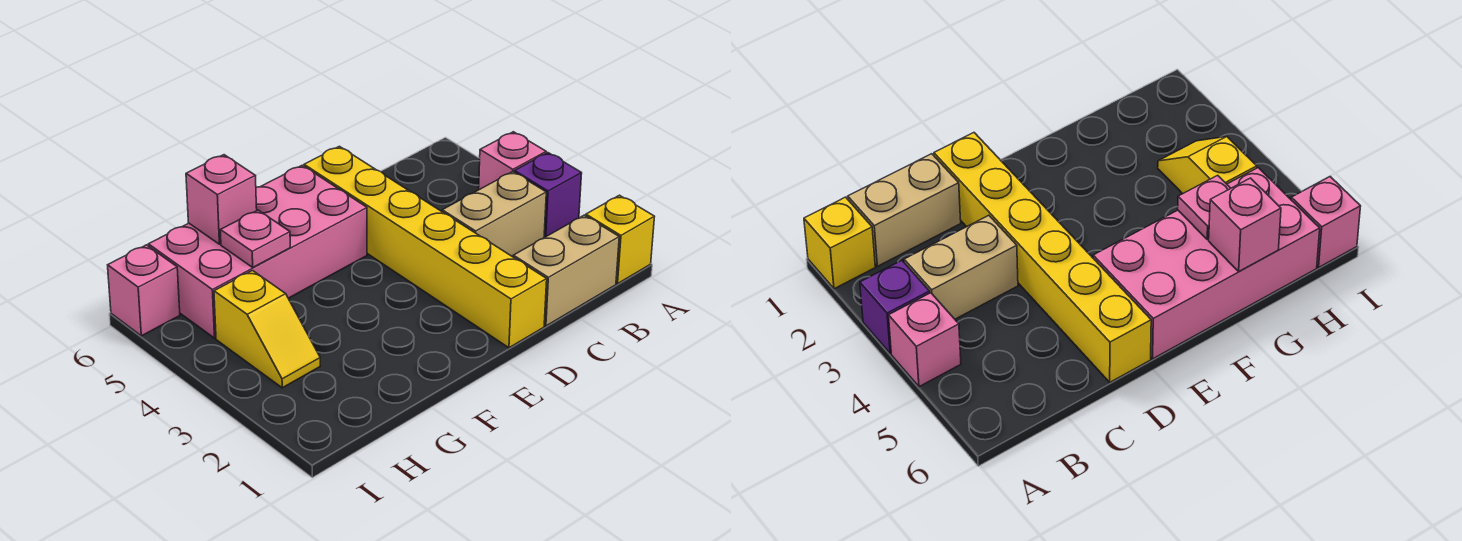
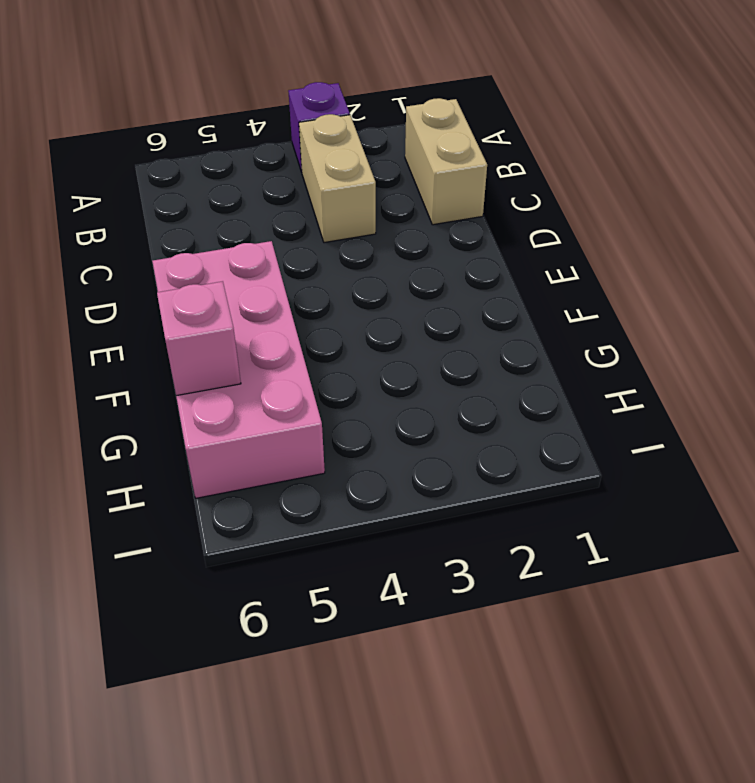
none -> yellow brick A1 level 1
none -> pink brick A4 level 1

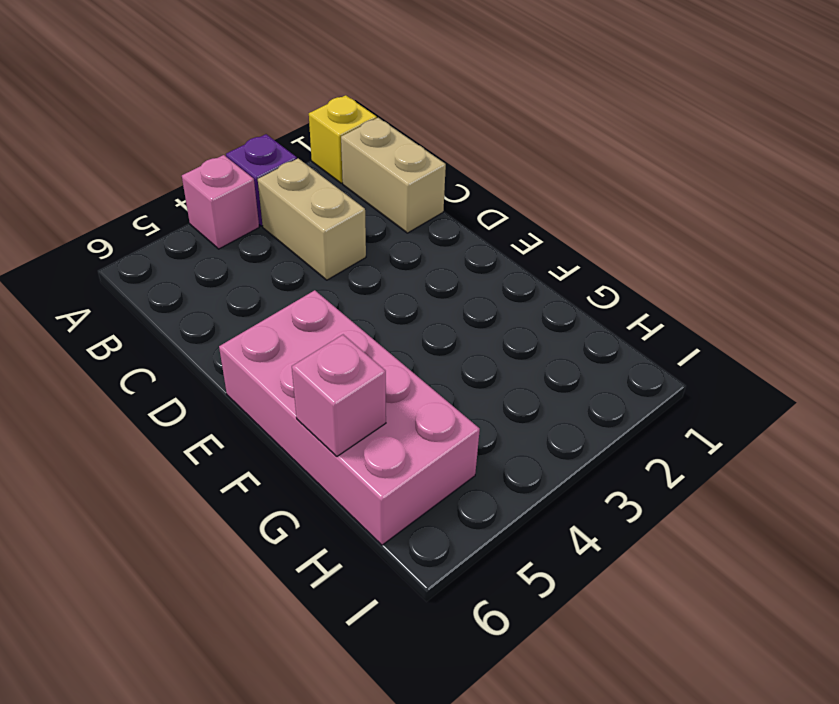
none -> yellow brick D1:D6 level 1
none -> yellow slope H3:H4 level 1 top 4

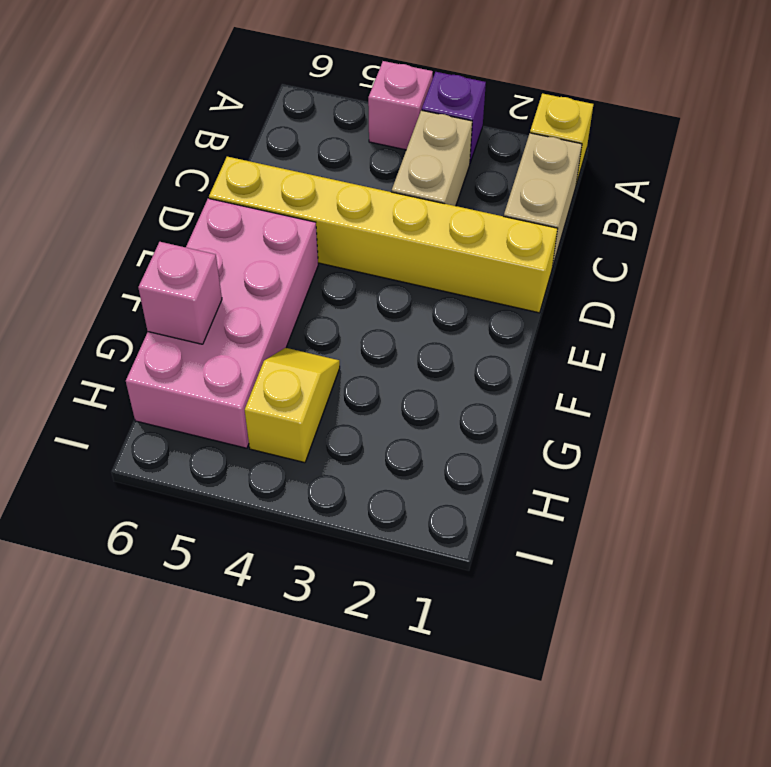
yellow slope G4:H4 level 1 top H -> yellow slope H3:H4 level 1 top 4
none -> pink brick I6 level 1
none -> pink plate G5 level 2

